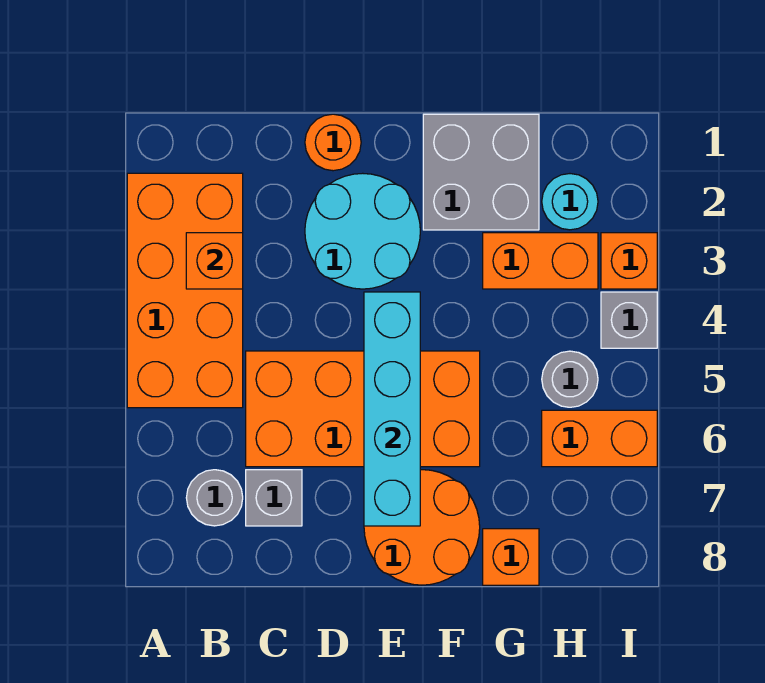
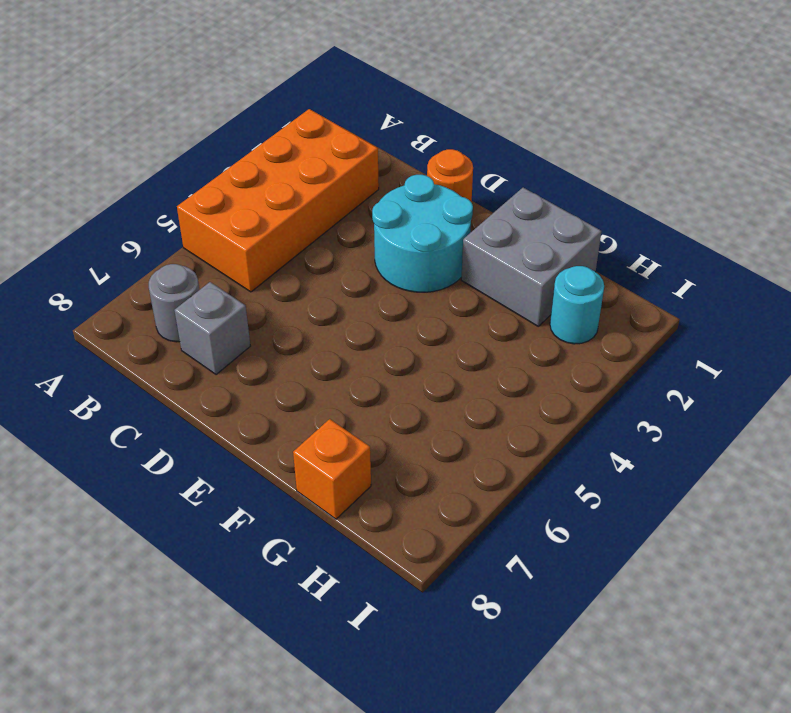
none -> orange brick C5:F6 level 1
none -> orange round brick E7:F8 level 1
none -> orange brick G3:H3 level 1

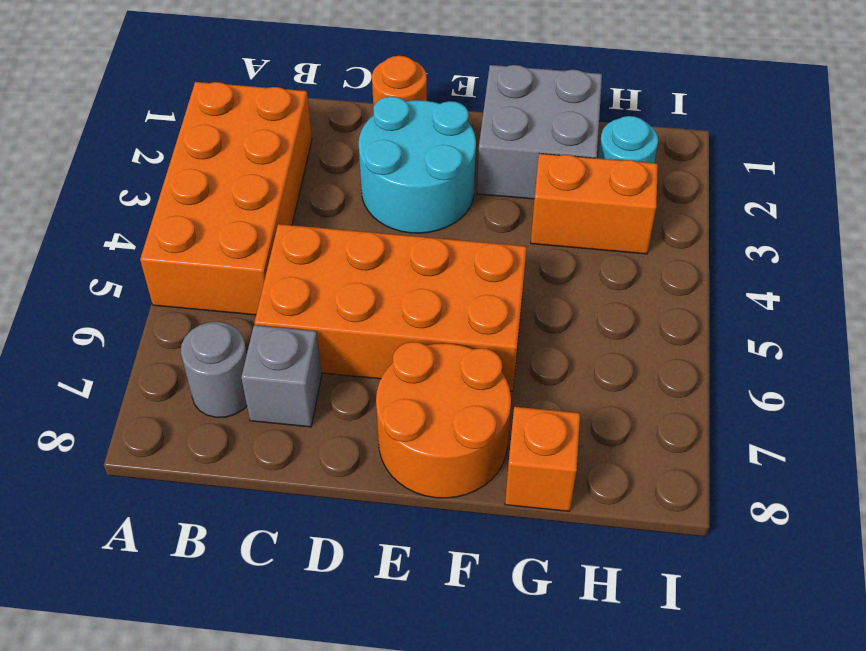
none -> grey round brick H5 level 1
none -> orange brick H6:I6 level 1
none -> orange brick I3 level 1

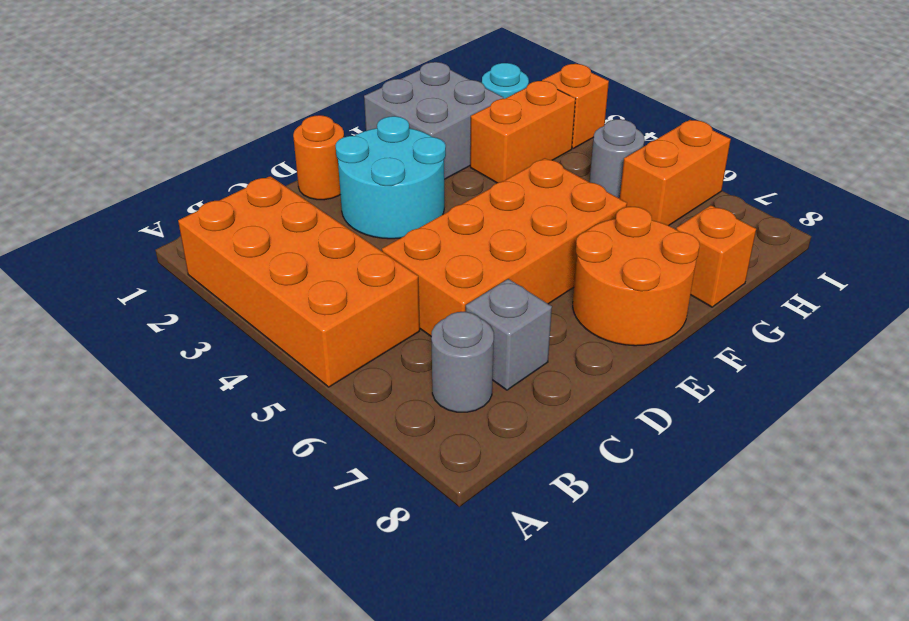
none -> grey brick I4 level 1
none -> orange brick B3 level 2
none -> cyan brick E4:E7 level 2

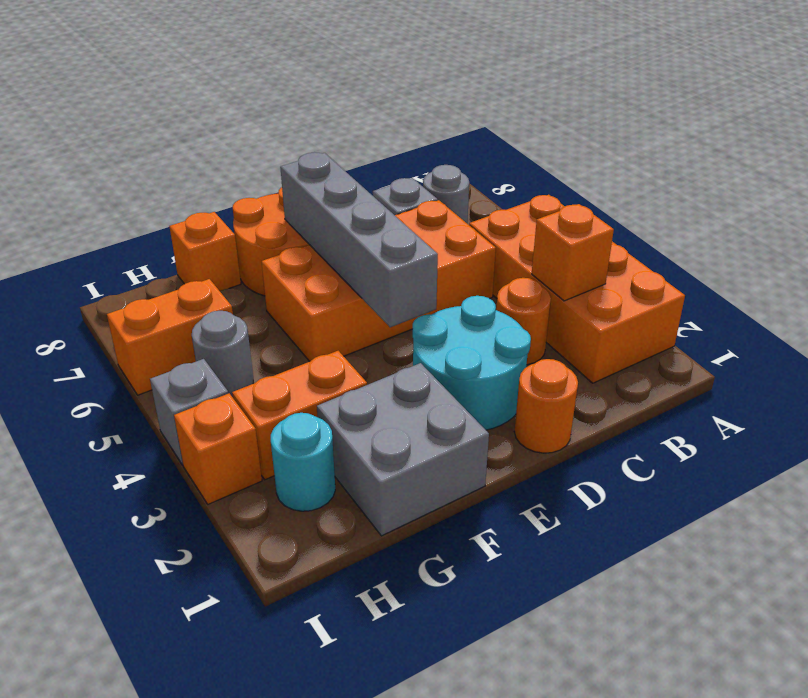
orange round brick C3 level 1 -> none
grey brick E4:E7 level 2 -> cyan brick E4:E7 level 2

